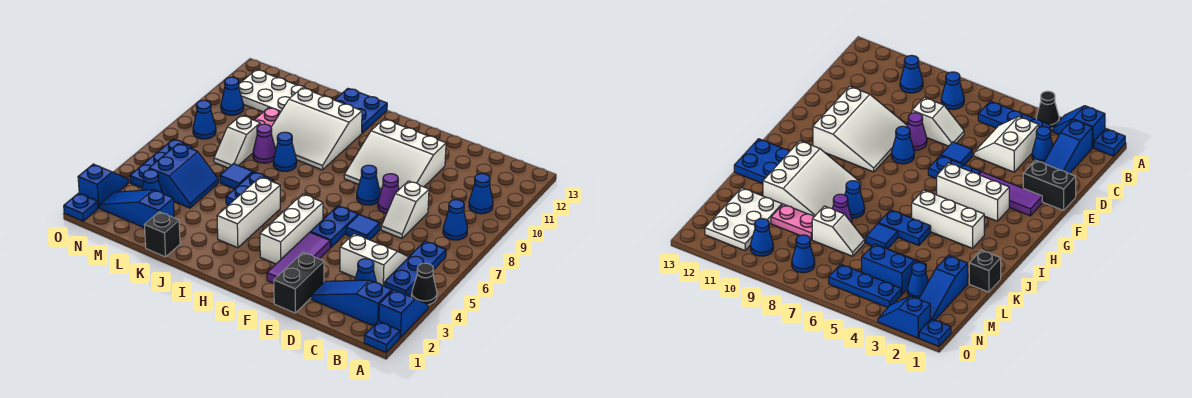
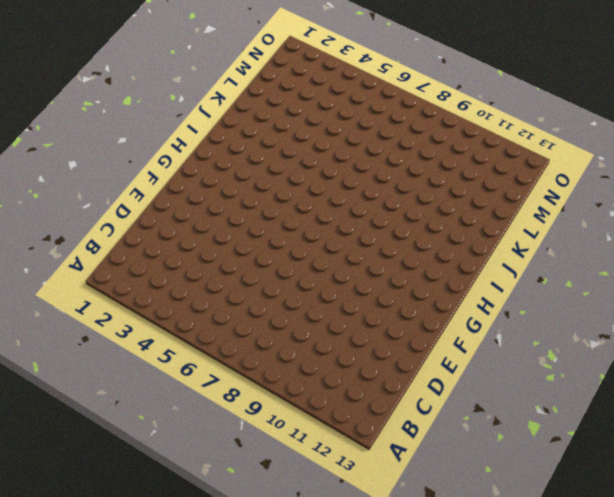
none -> blue plate A1 level 1
none -> blue slope A2:A3 level 1 top 2
none -> black cone A4 level 1
none -> blue slope B2:D2 level 1 top B

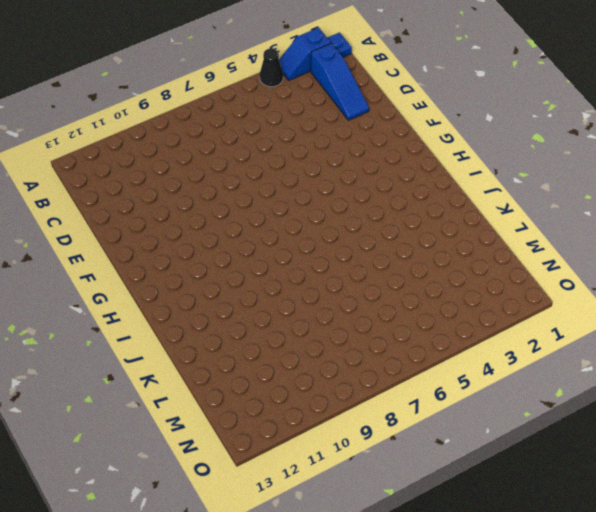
none -> blue plate B4:B6 level 1
none -> blue cone B8 level 1
none -> blue cone B10 level 1
none -> blue cone C3 level 1

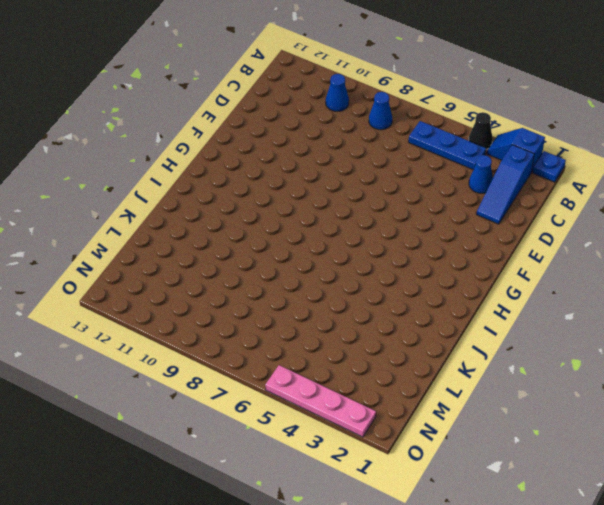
pink plate O2:O5 level 1 -> blue slope O2:O3 level 1 top 2
none -> white slope C4:D5 level 1 top 4
none -> white slope D7:D8 level 1 top 8
none -> black brick E1:E2 level 1
none -> blue tile E6 level 1

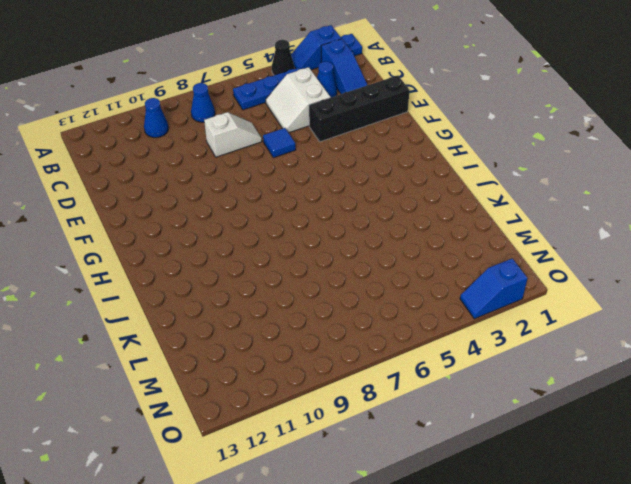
black brick E1:E4 level 1 -> black brick E1:E2 level 1
none -> purple cone E8 level 1
none -> white slope E9:G11 level 1 top 11
none -> purple tile F2:F4 level 1
none -> blue plate F5:F6 level 1

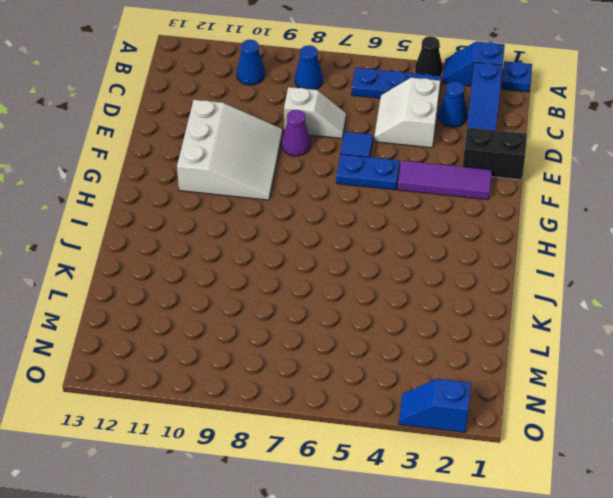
none -> blue cone F8 level 1
none -> white brick G3:G5 level 1
none -> white brick I3:I5 level 1
none -> white slope I9:K11 level 1 top 11

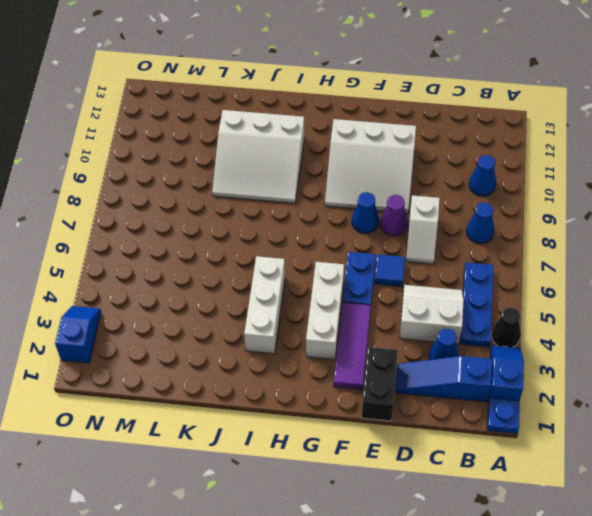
none -> blue plate I12:J13 level 1
none -> blue plate J5:J6 level 1
none -> blue cone J8 level 1
none -> black brick K1 level 1

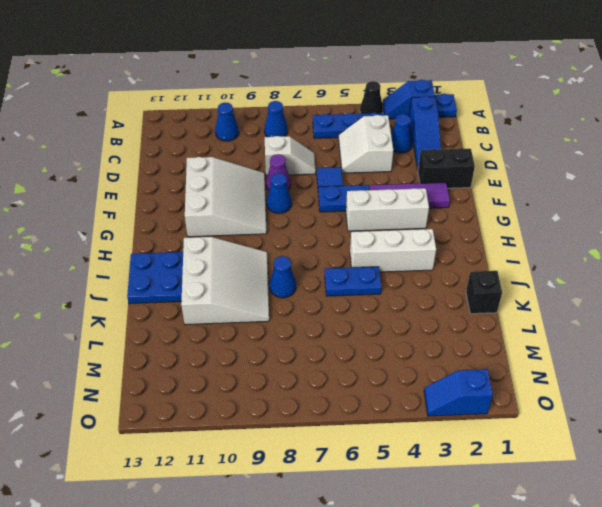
none -> blue tile K6 level 1
none -> purple cone K8 level 1
none -> blue slope L2:N2 level 1 top L
none -> blue slope L4:M5 level 1 top M

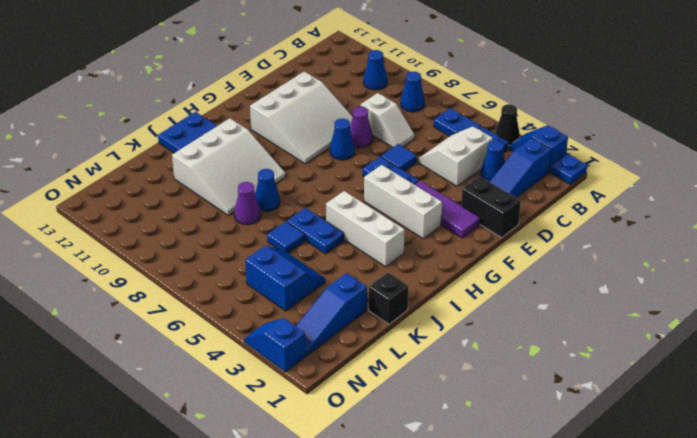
none -> white slope L7:L8 level 1 top 8
none -> pink plate L9:L10 level 1
none -> white plate L11:N12 level 1
none -> blue cone M3 level 1

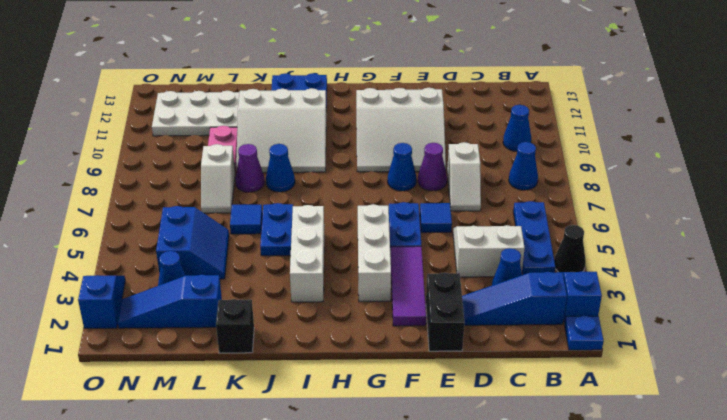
none -> blue plate N4:N6 level 1
none -> blue cone N8 level 1
none -> blue cone N10 level 1
none -> blue plate O1 level 1

